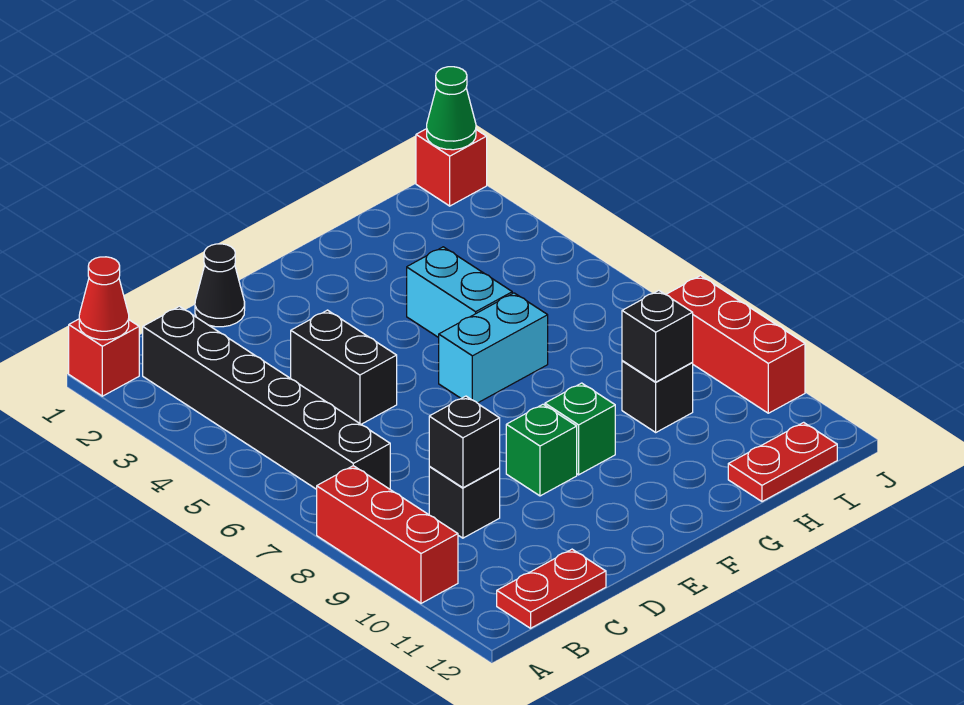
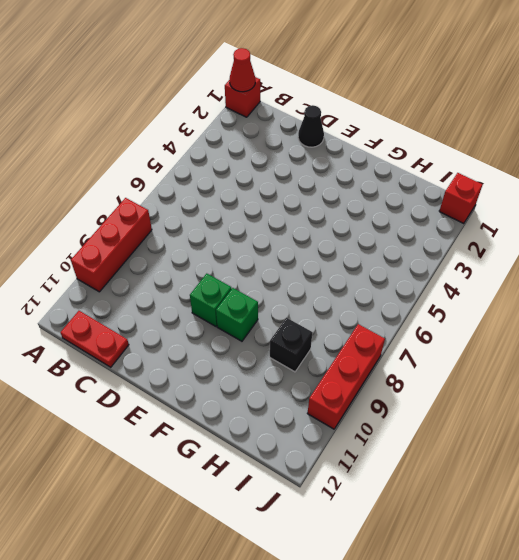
none -> black brick B2:B7 level 1
none -> black brick C9 level 1
none -> black brick D4:D5 level 1

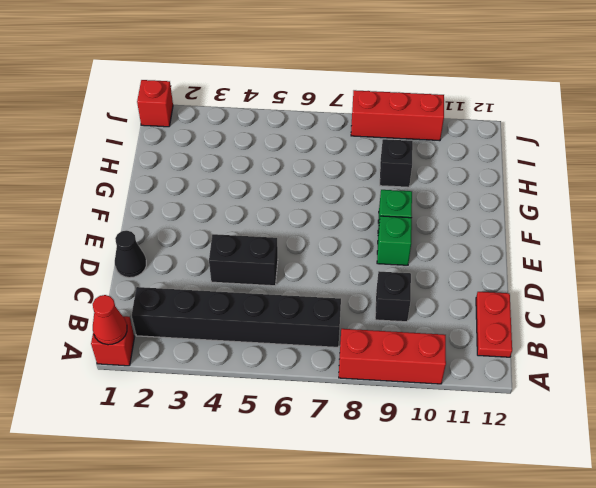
none -> cyan brick F6:G6 level 1
none -> cyan brick G4:G5 level 1
none -> red plate H12:I12 level 1

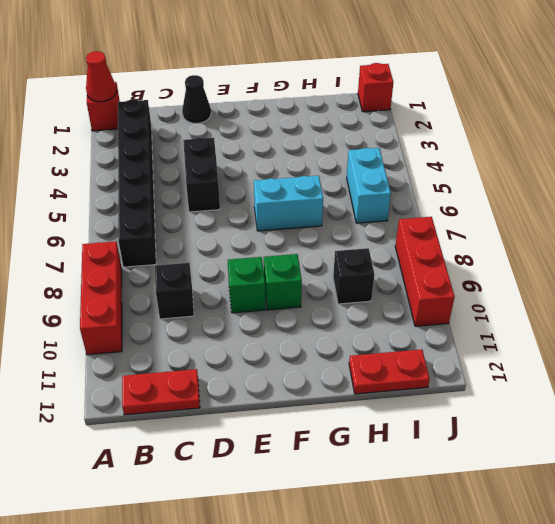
cyan brick I5:I6 level 1 -> cyan brick G4:G5 level 1
none -> black brick C9 level 2
none -> black brick H9 level 2
none -> green cone J1 level 2

